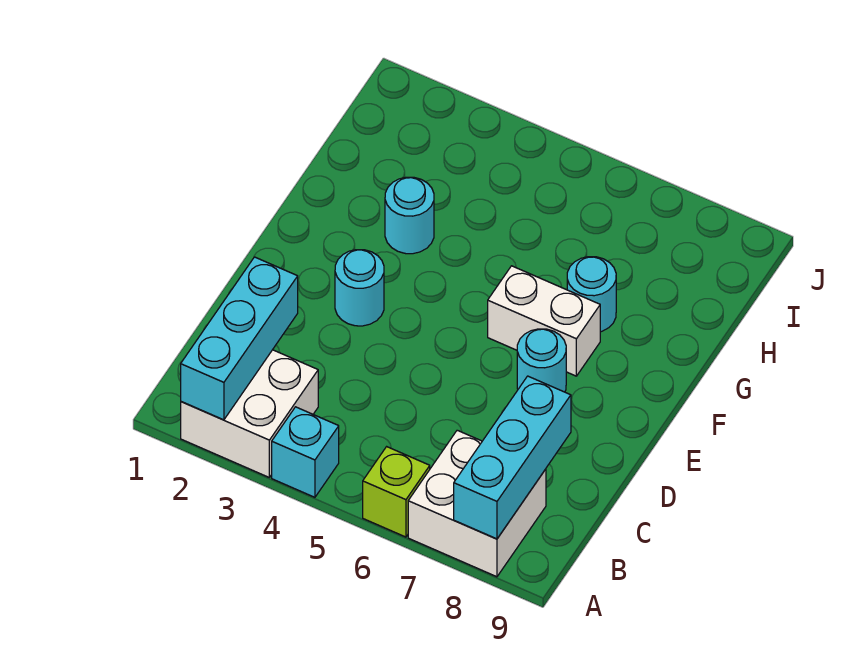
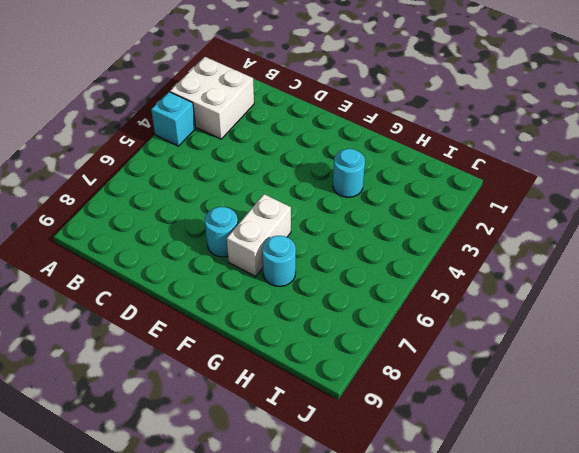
none -> lime brick A6 level 1
none -> white brick A7:B8 level 1

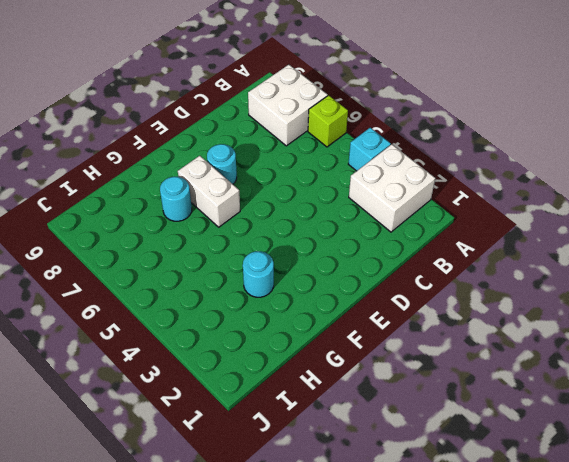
none -> cyan round brick E3 level 1
none -> cyan brick A2:C2 level 2

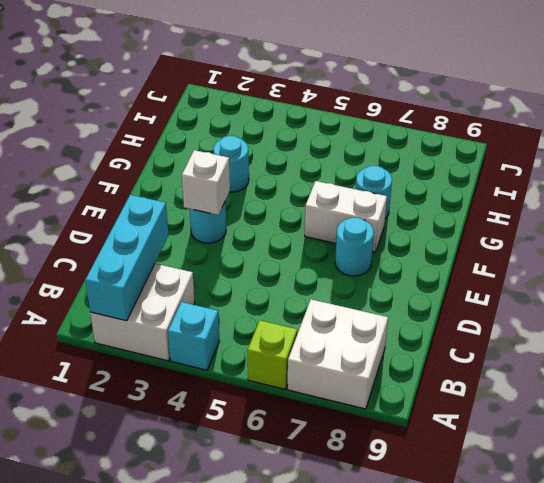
white brick E3 level 2 -> none
none -> cyan brick A8:C8 level 2

